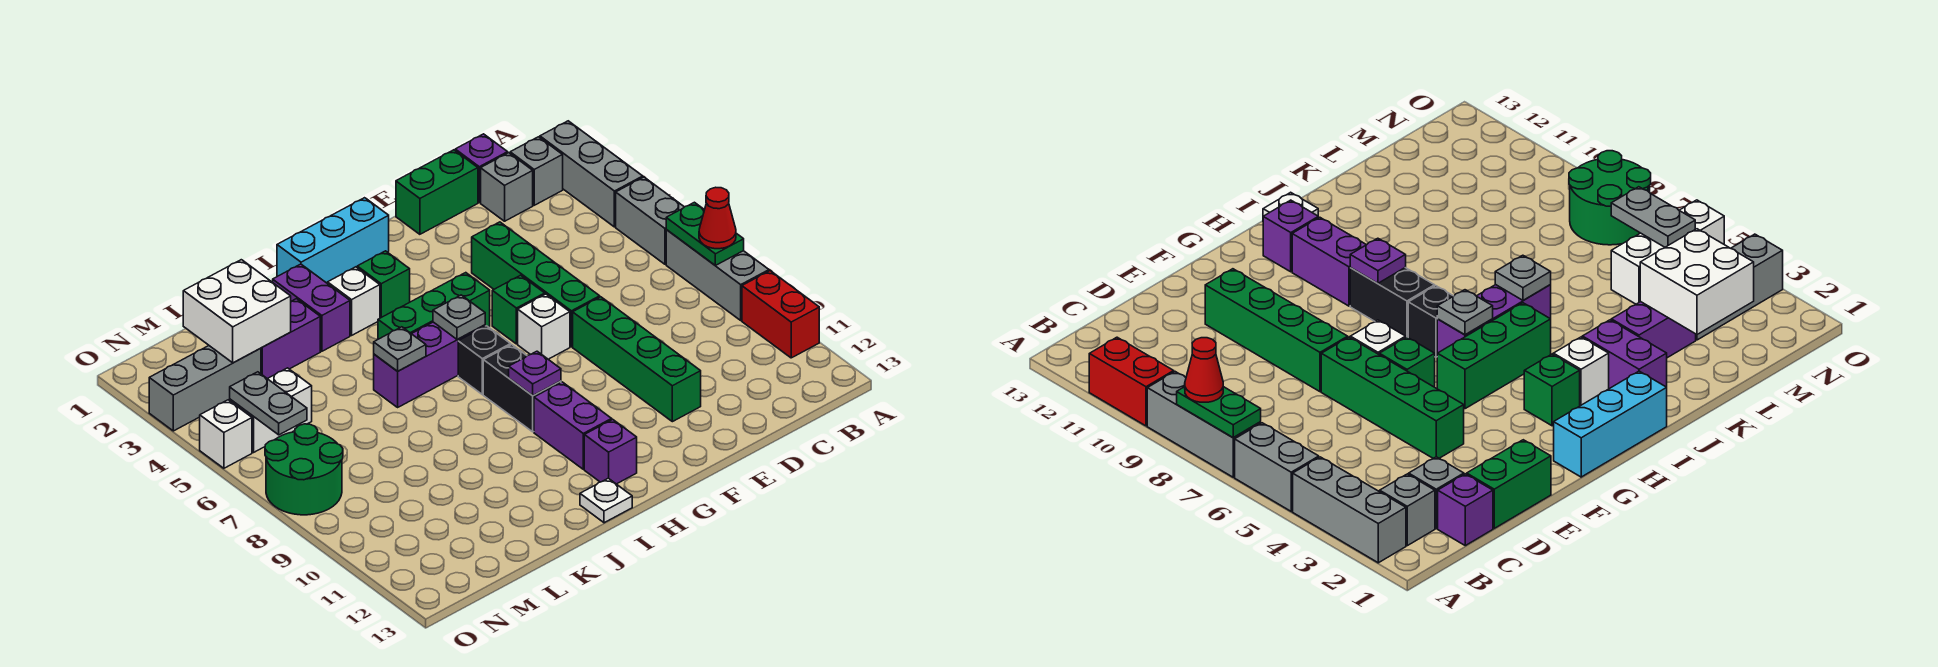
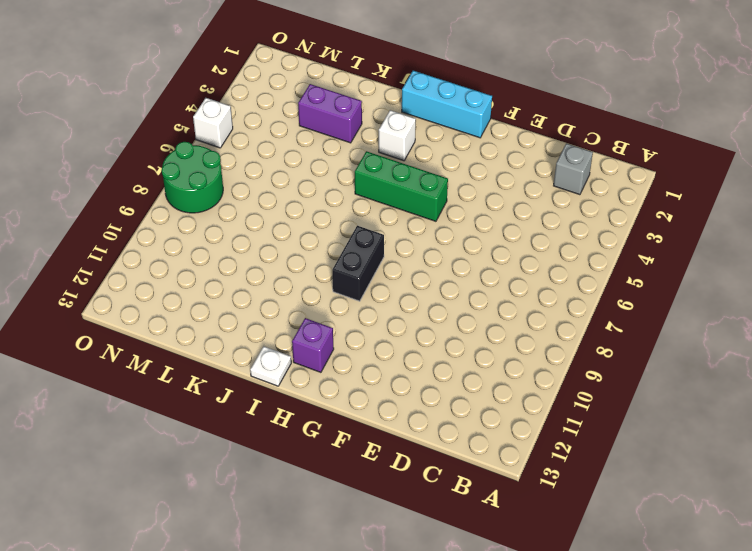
none -> grey brick A2:A4 level 1
none -> grey brick A5:A6 level 1
none -> grey brick A7:A9 level 1
none -> red brick A10:A11 level 1

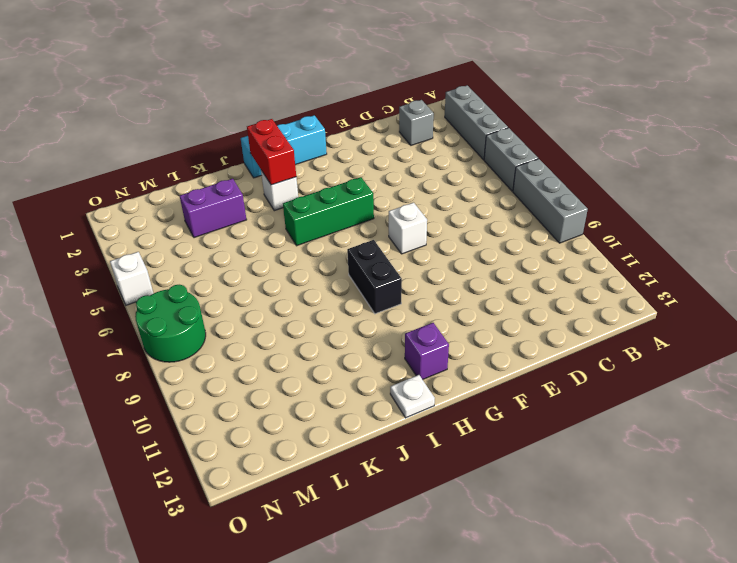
red brick I2:I3 level 2 -> red brick A10:A11 level 1
none -> grey brick B2 level 1
none -> purple brick C1 level 1
none -> green brick D1:E1 level 1
none -> green brick E4:E7 level 1

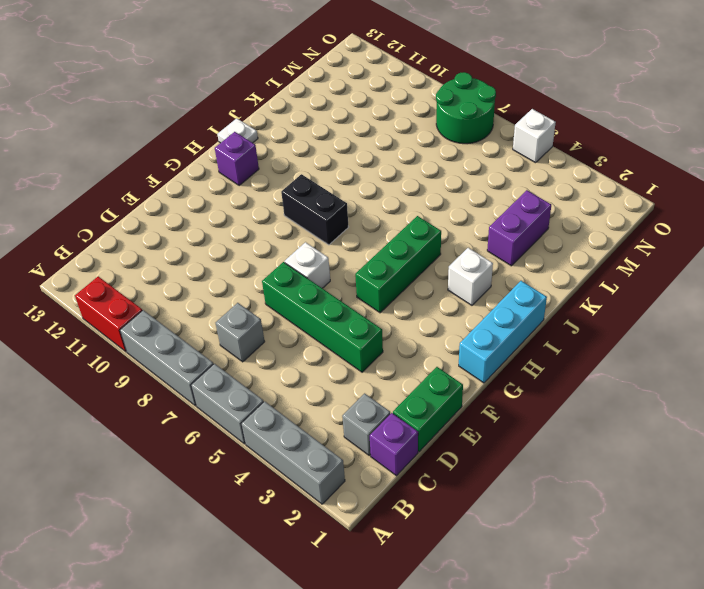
grey brick C7 level 1 -> grey brick B2 level 1
none -> green brick E8:E11 level 1
none -> green brick F6 level 1
none -> green brick H3 level 1
none -> purple brick H6:J6 level 1

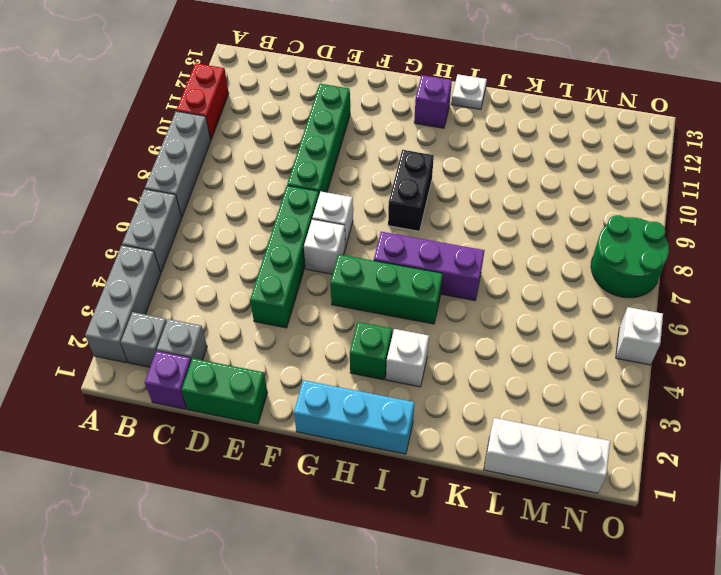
white brick F6 level 1 -> green brick F6 level 1
white brick L1:N1 level 1 -> none
none -> black brick H7 level 1
none -> purple brick H10:H11 level 1
none -> purple brick J2:J3 level 1
none -> purple brick K3:L3 level 1

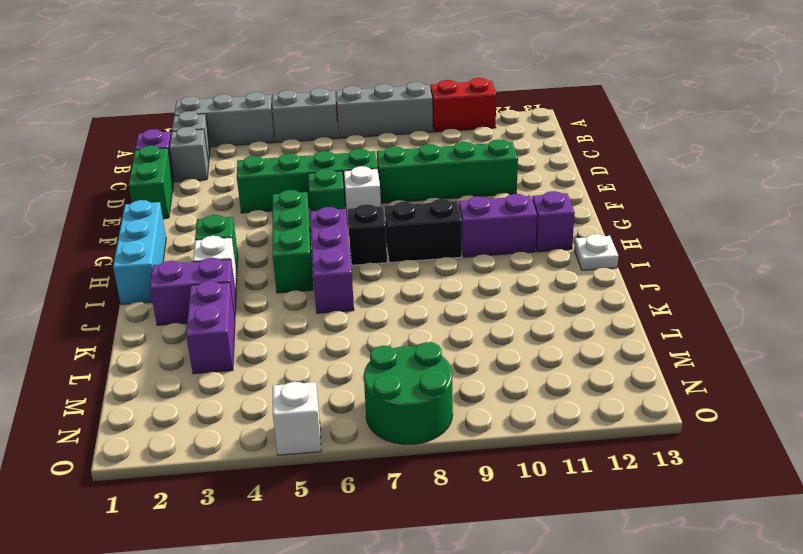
none -> grey brick M3:O3 level 1
none -> white brick M5:N5 level 1
none -> green plate A7:A8 level 2
none -> grey plate H6 level 2

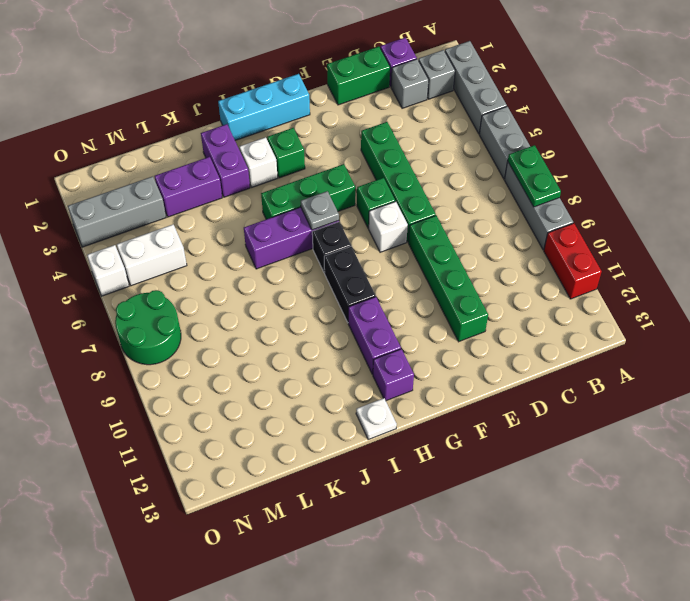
none -> purple plate H9 level 2
none -> grey plate J6 level 2
none -> white brick L2:M3 level 2
none -> grey plate N5:N6 level 2

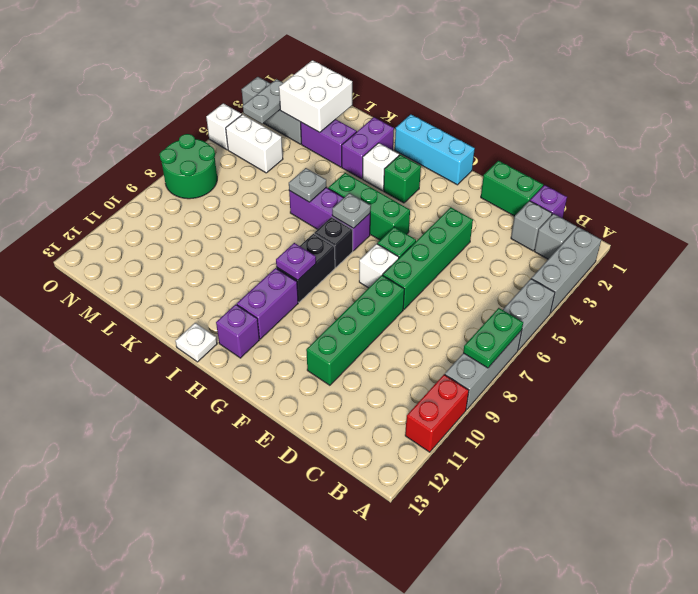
grey plate N3:N4 level 2 -> grey plate N5:N6 level 2
none -> red cone A8 level 3

